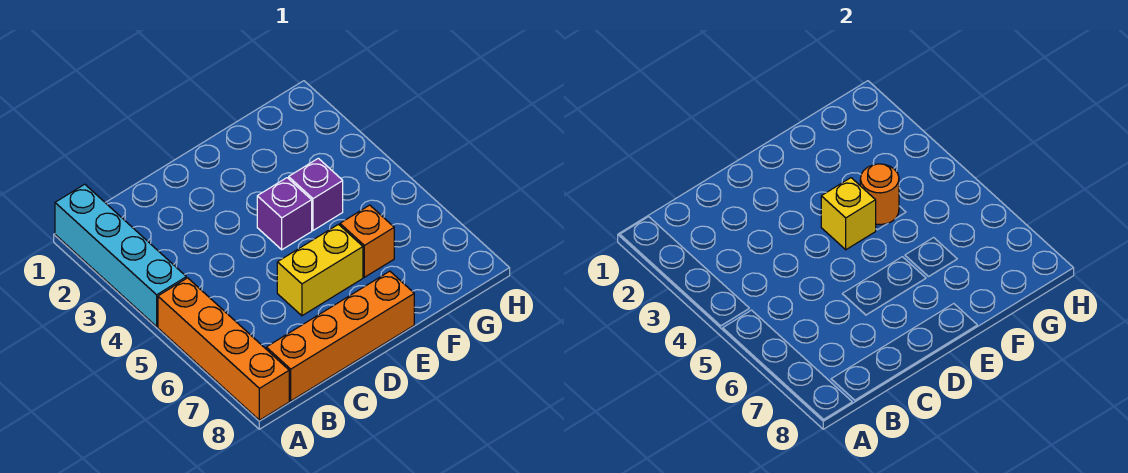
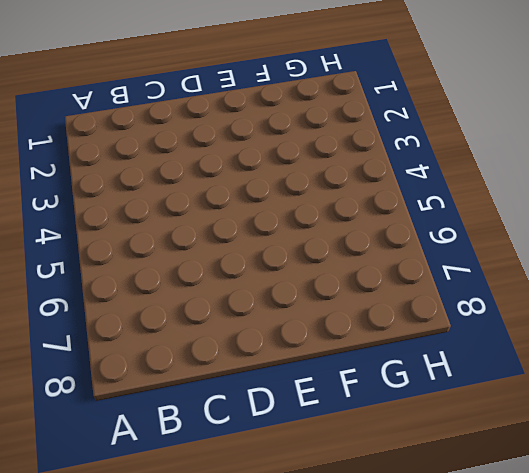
none -> cyan brick A1:A4 level 1
none -> orange brick A5:A8 level 1

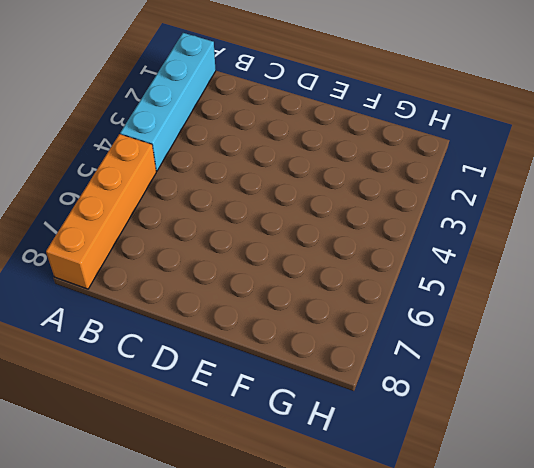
none -> orange brick B8:E8 level 1
none -> yellow brick D6:E6 level 1

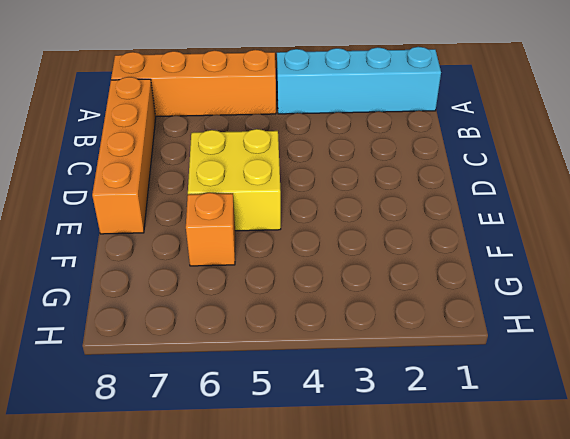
yellow brick D5:E6 level 1 -> yellow brick D6:E6 level 1
none -> purple brick E4 level 1
none -> purple brick F4 level 1

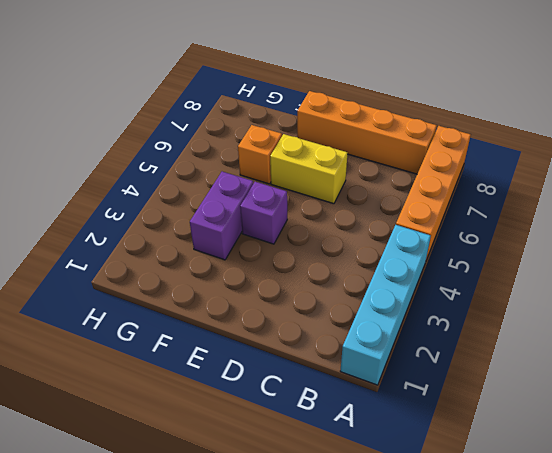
purple brick F3:F4 level 1 -> purple brick F4 level 1
none -> yellow brick E4 level 2
none -> orange round brick F4 level 2

